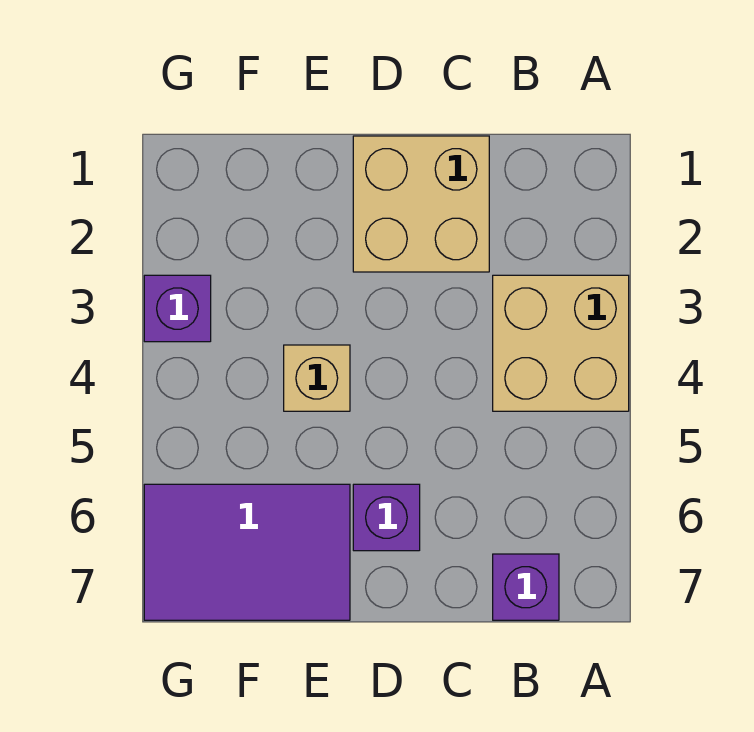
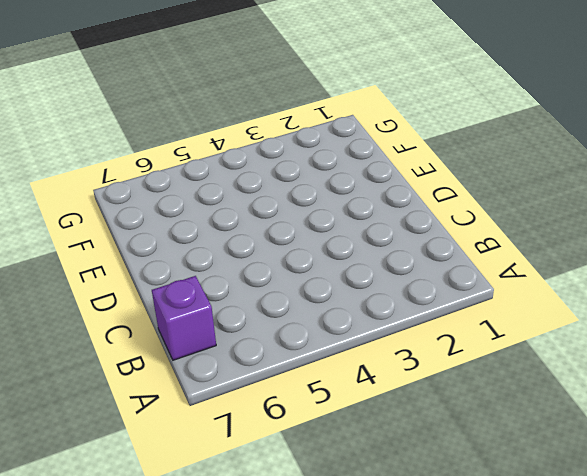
none -> tan brick A3:B4 level 1
none -> tan brick C1:D2 level 1

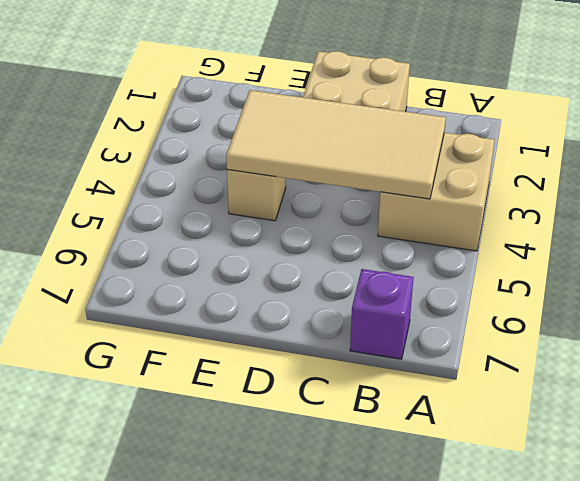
tan tile B3:E4 level 2 -> none
none -> purple brick D6 level 1
none -> purple tile E6:G7 level 1

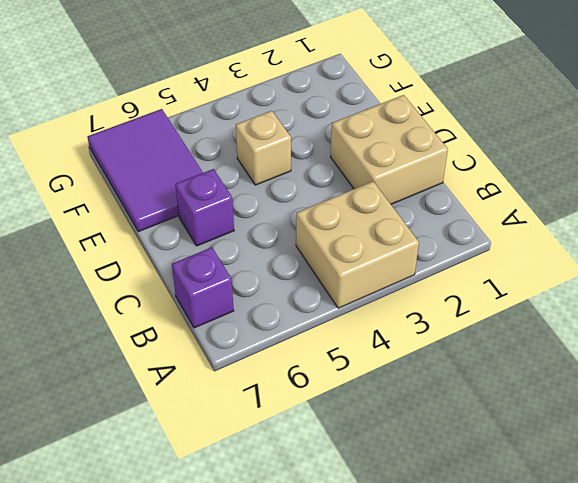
none -> purple brick G3 level 1

